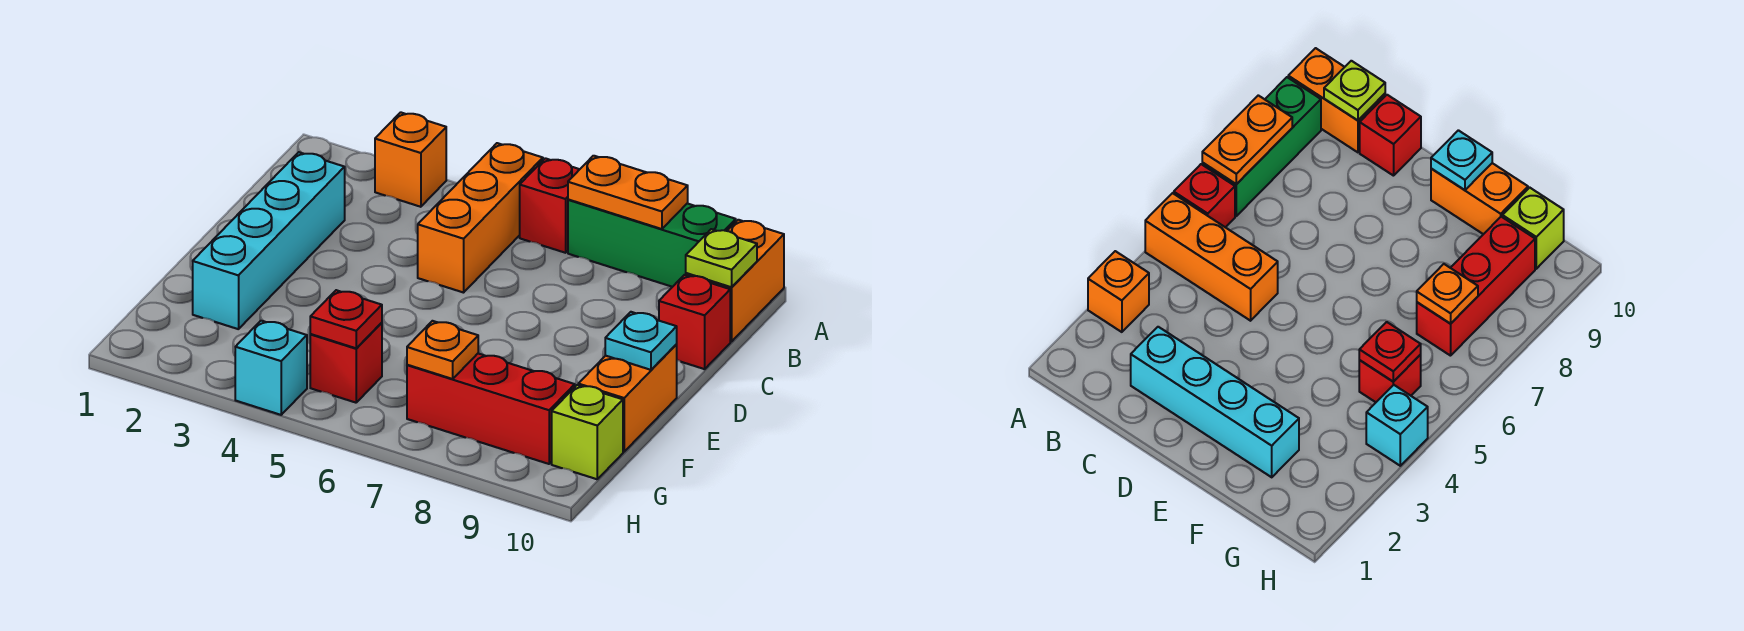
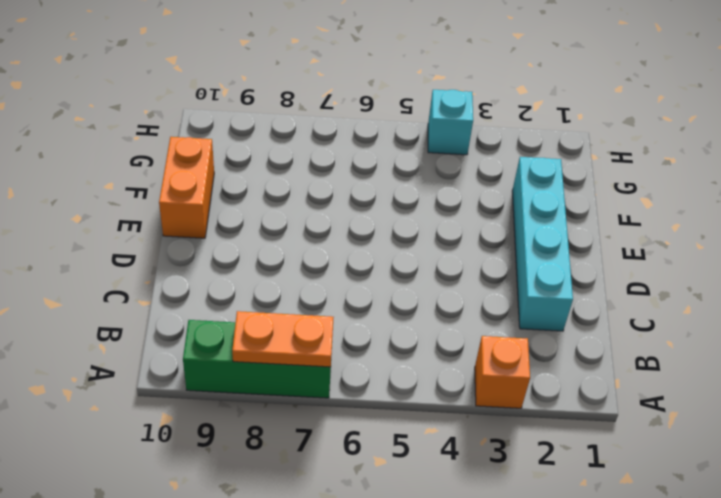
none -> orange brick A5:C5 level 1
none -> red brick A6 level 1
none -> orange brick A10:B10 level 1

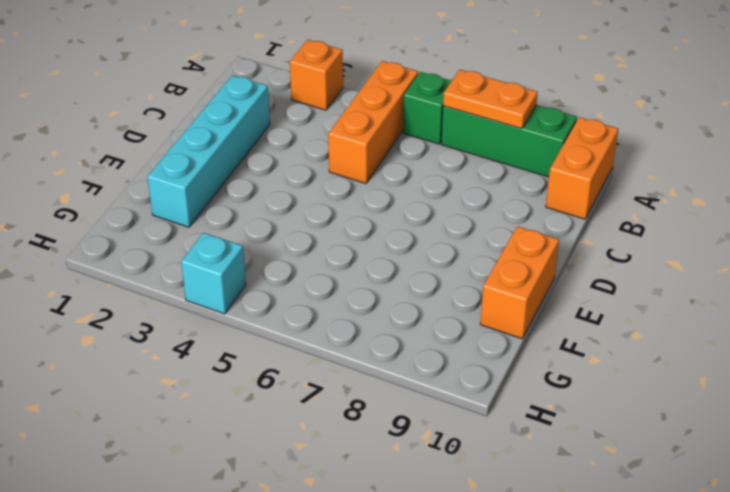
green brick A6 level 1 -> red brick A6 level 1
none -> red brick C10 level 1
none -> red brick G5 level 1
none -> red brick G7:G9 level 1

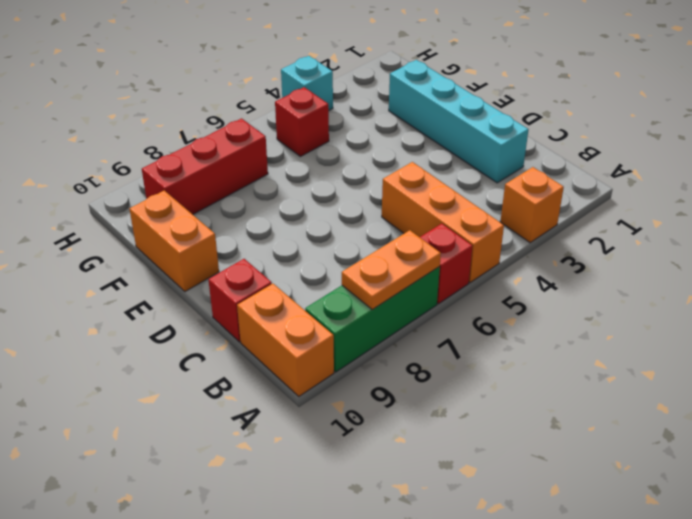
none -> lime brick G10 level 1
none -> lime plate B10 level 2
none -> cyan plate E10 level 2

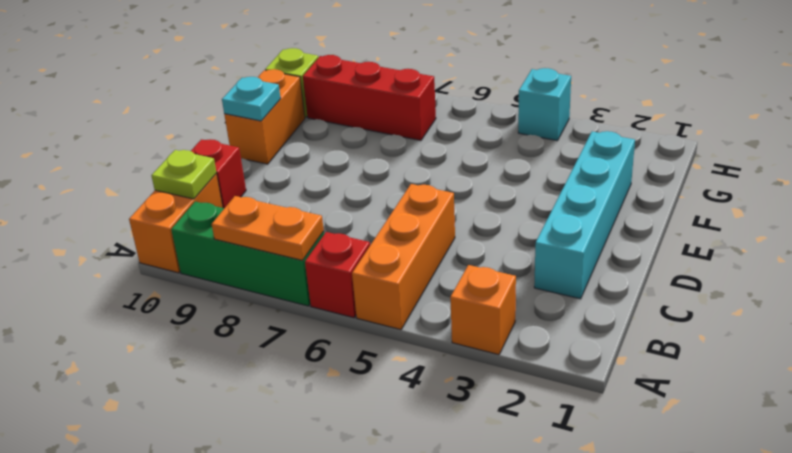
none -> red brick G5 level 1
none -> red plate G5 level 2
none -> orange plate G7 level 2

